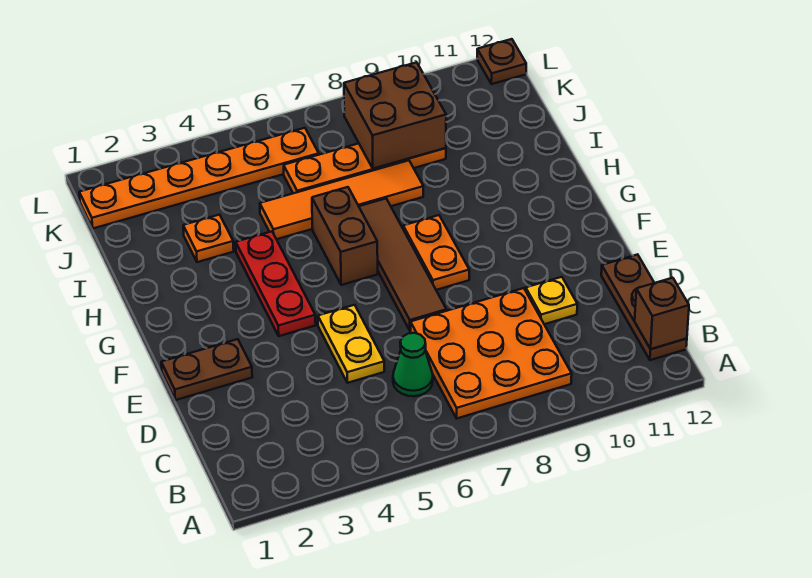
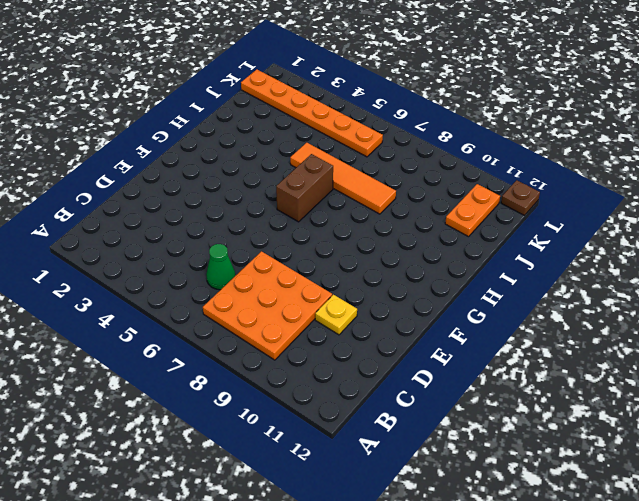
orange plate J11:K11 level 1 -> orange plate F8:G8 level 1
none -> brown plate B12:D12 level 1
none -> yellow plate D5:E5 level 1
none -> brown plate E1:E2 level 1

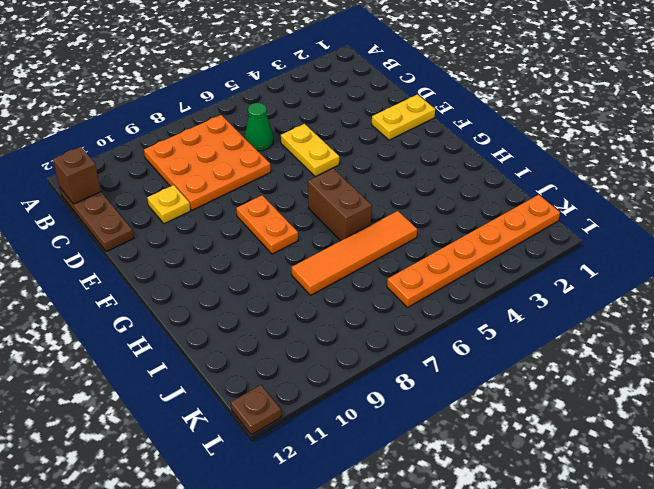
yellow plate E1:E2 level 1 -> brown plate E1:E2 level 1
none -> brown tile E7:H7 level 1
none -> red plate F4:H4 level 1
none -> orange plate I3 level 1

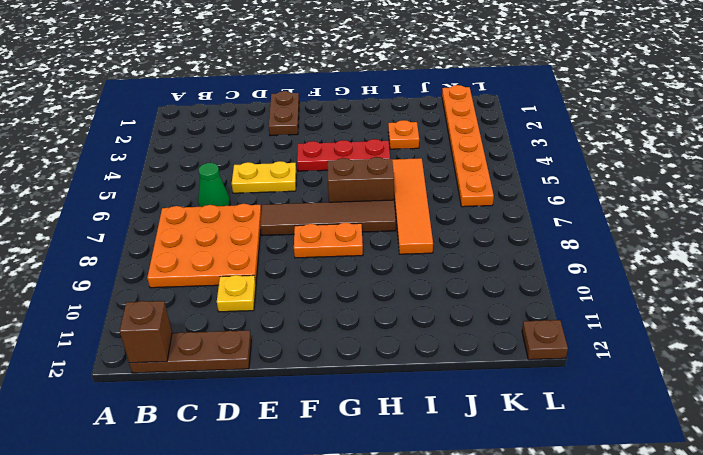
none -> orange plate J6:J9 level 1
none -> brown brick J8:K9 level 2

